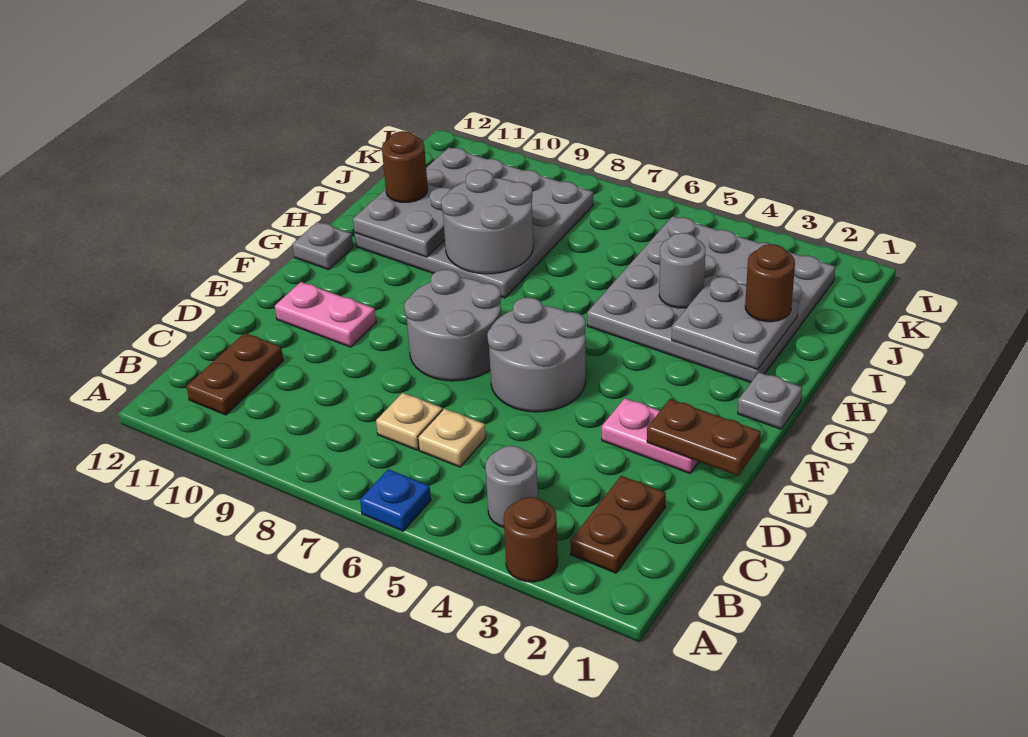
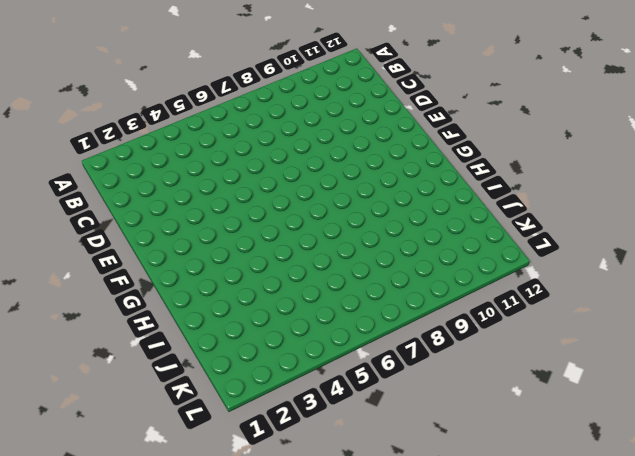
none -> brown round brick A3 level 1
none -> blue plate A6 level 1
none -> brown plate B2:C2 level 1

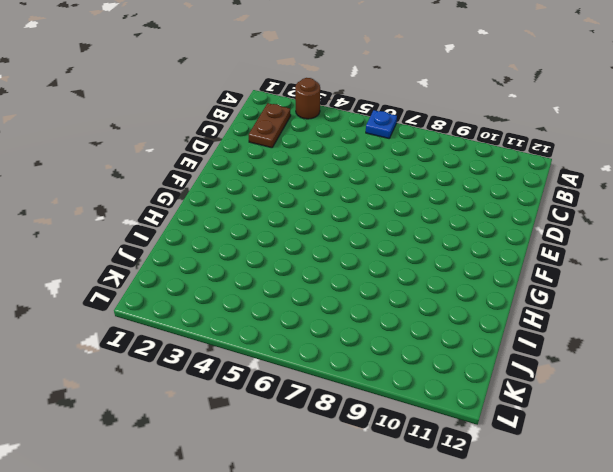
none -> grey round brick B4 level 1
none -> brown plate B11:C11 level 1
none -> tan plate C6 level 1

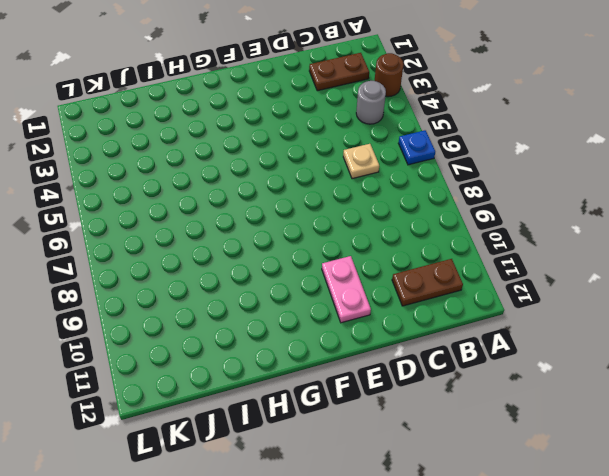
none -> tan plate C7 level 1
none -> pink plate E2:E3 level 1
none -> grey round brick E5:F6 level 1

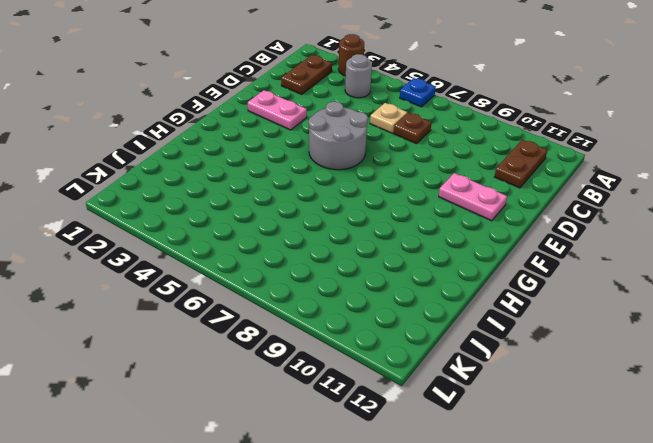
brown plate C7 level 1 -> tan plate C7 level 1
none -> grey round brick E7:F8 level 1
none -> grey plate G1 level 1
none -> grey plate G12 level 1

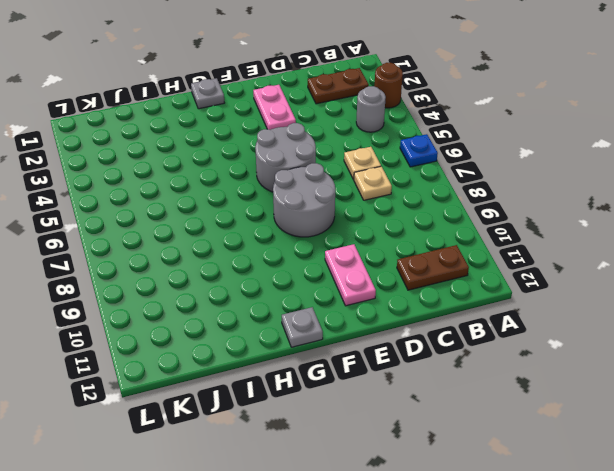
none -> grey plate H2:K5 level 1
none -> grey plate H8:K11 level 1
none -> brown plate E1:E2 level 2

